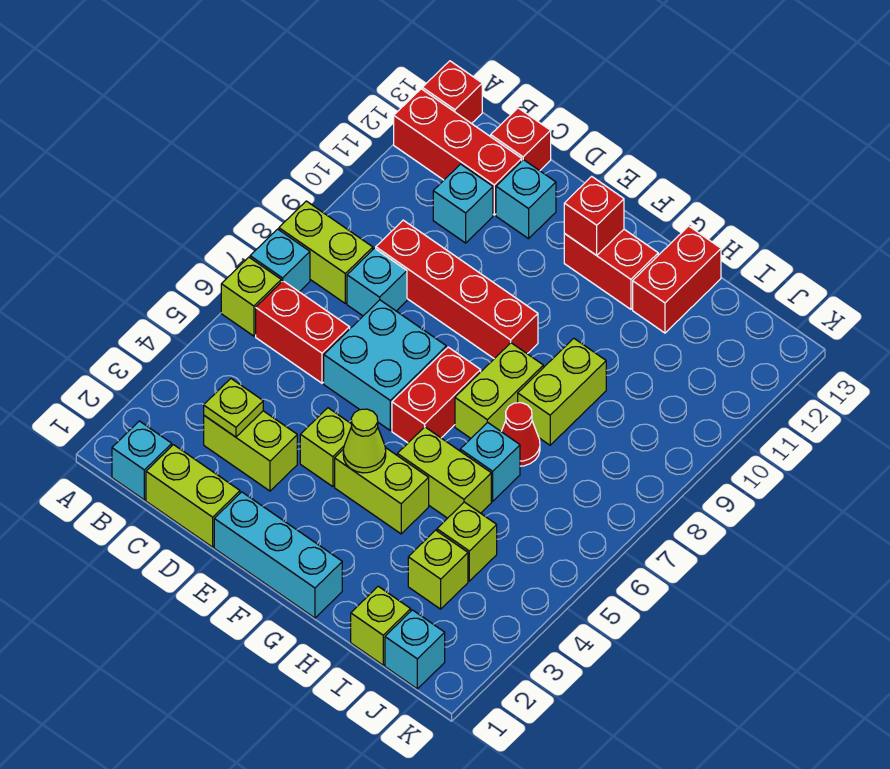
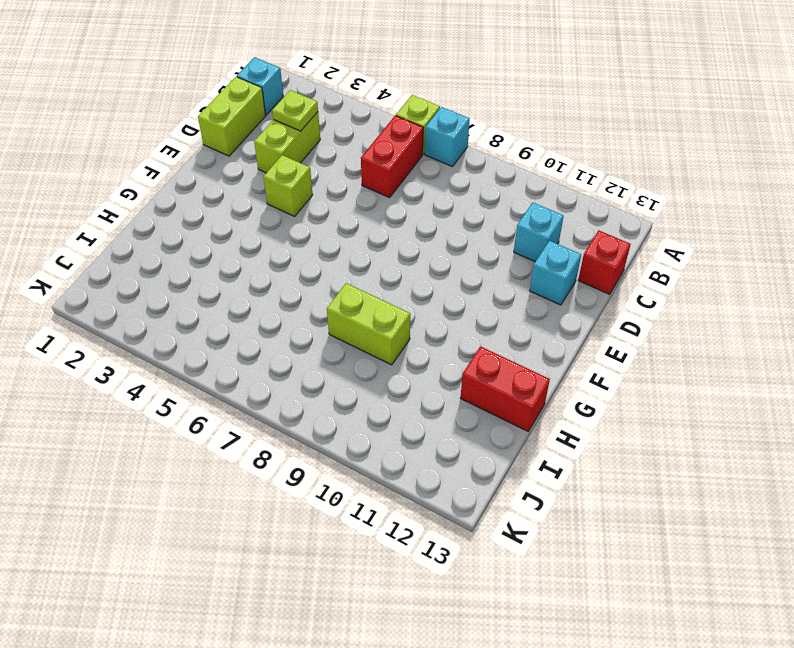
none -> lime brick A8:B8 level 1
none -> red brick A12:C12 level 1
none -> red brick A13 level 1
none -> cyan brick C8 level 1

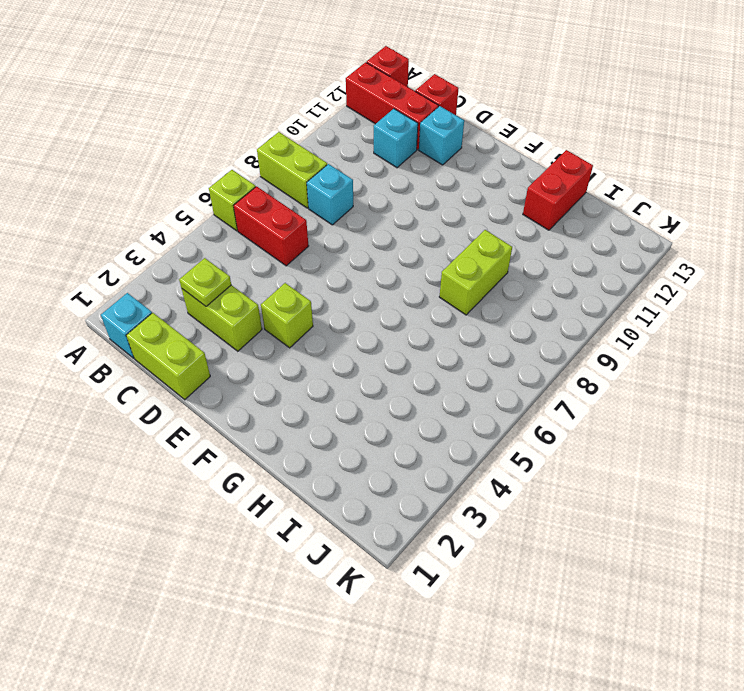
none -> cyan brick A7 level 1
none -> red brick C9:F9 level 1
none -> cyan brick D6:E7 level 1
none -> cyan brick E1:G1 level 1

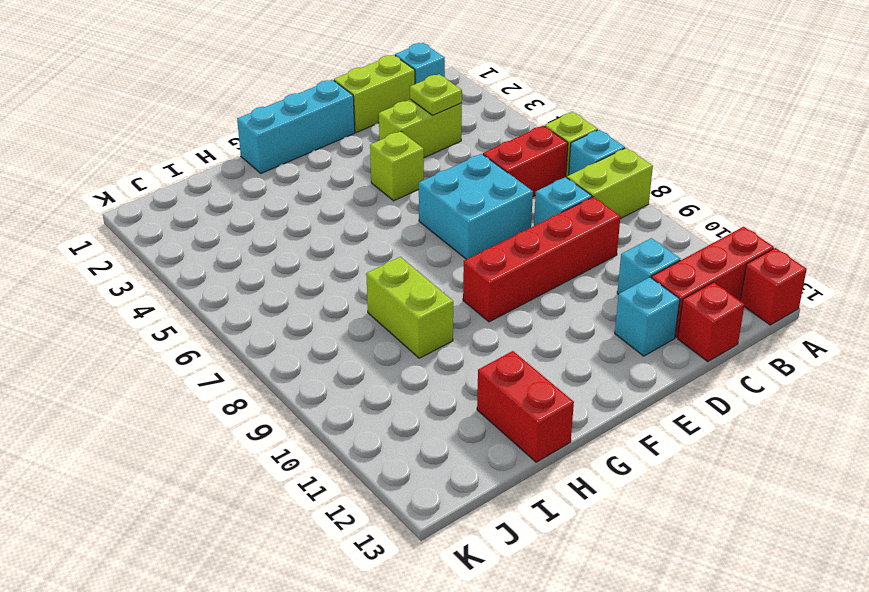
none -> lime brick F4:G4 level 1
none -> red brick F6:F7 level 1
none -> red brick F12:G12 level 1
none -> lime brick G5:H5 level 1

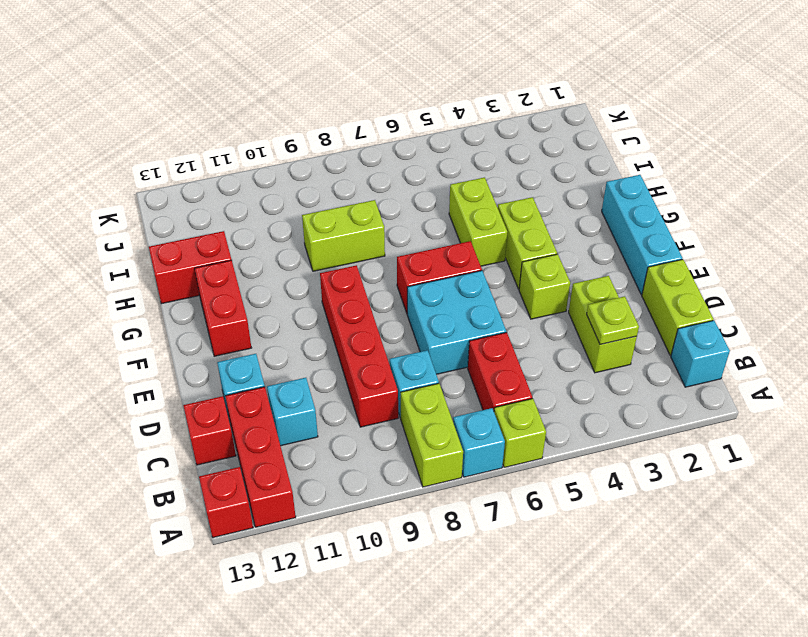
none -> lime brick G7:G8 level 1
none -> cyan brick H6 level 1
none -> red cone H7 level 1
none -> lime brick I1 level 1

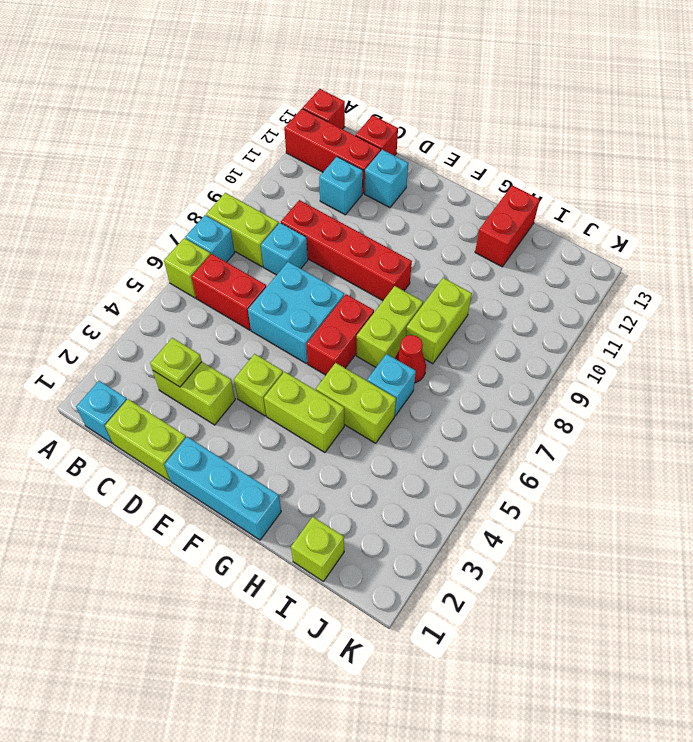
none -> red brick F12:G12 level 1
none -> lime brick I3 level 1
none -> lime brick I4 level 1
none -> cyan brick J1 level 1

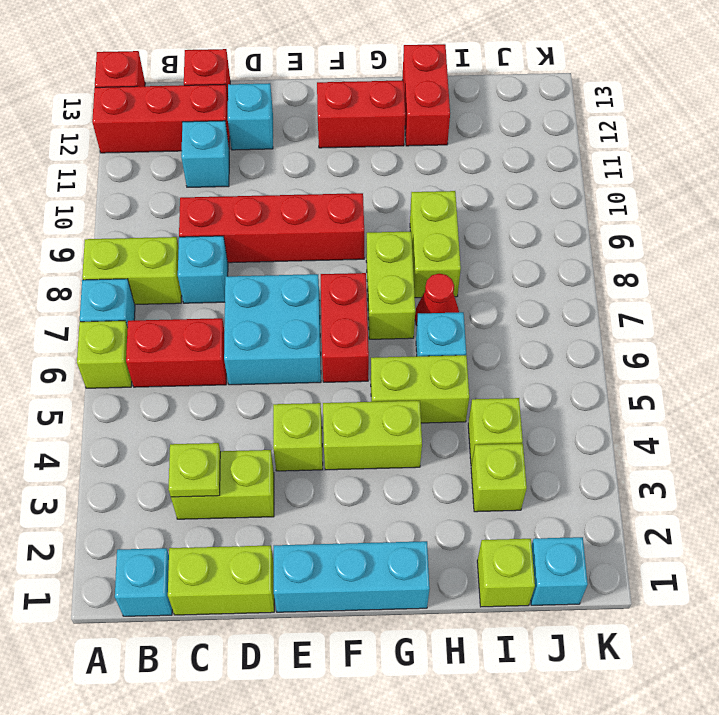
none -> lime cone F4 level 2
none -> red brick F12 level 2

